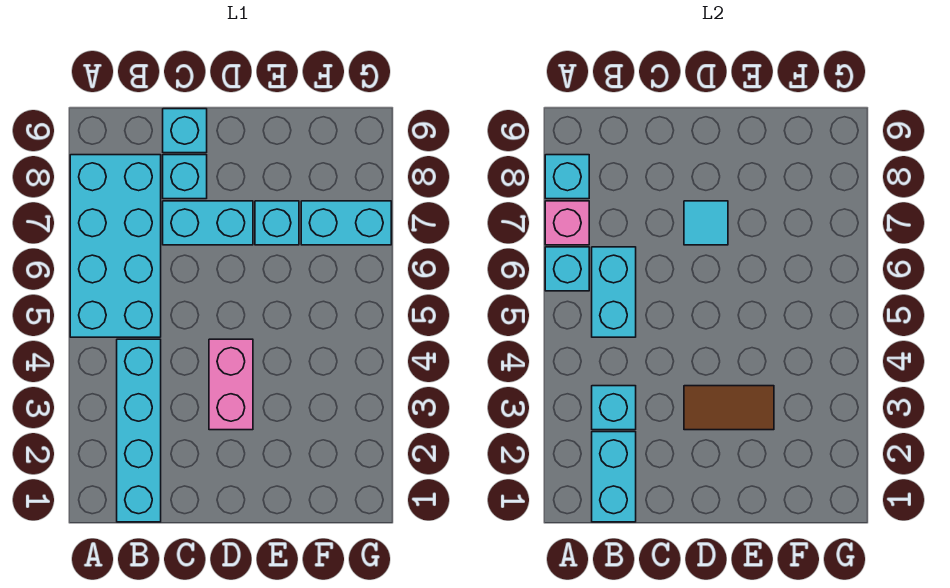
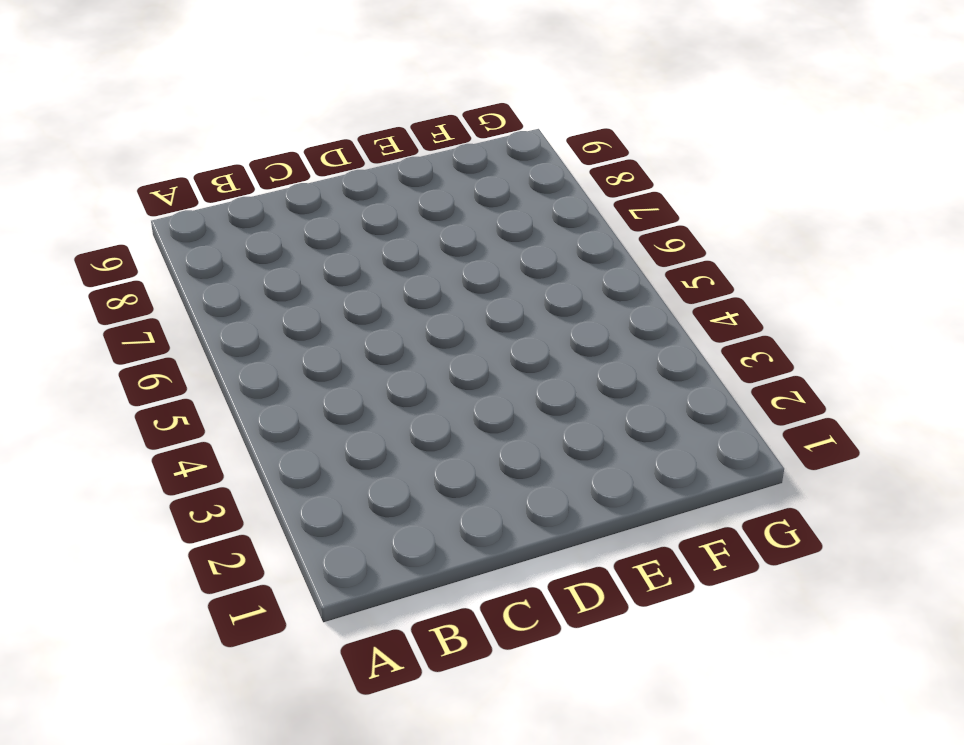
none -> cyan brick A5:B8 level 1
none -> cyan brick B1:B4 level 1
none -> cyan brick C7:D7 level 1

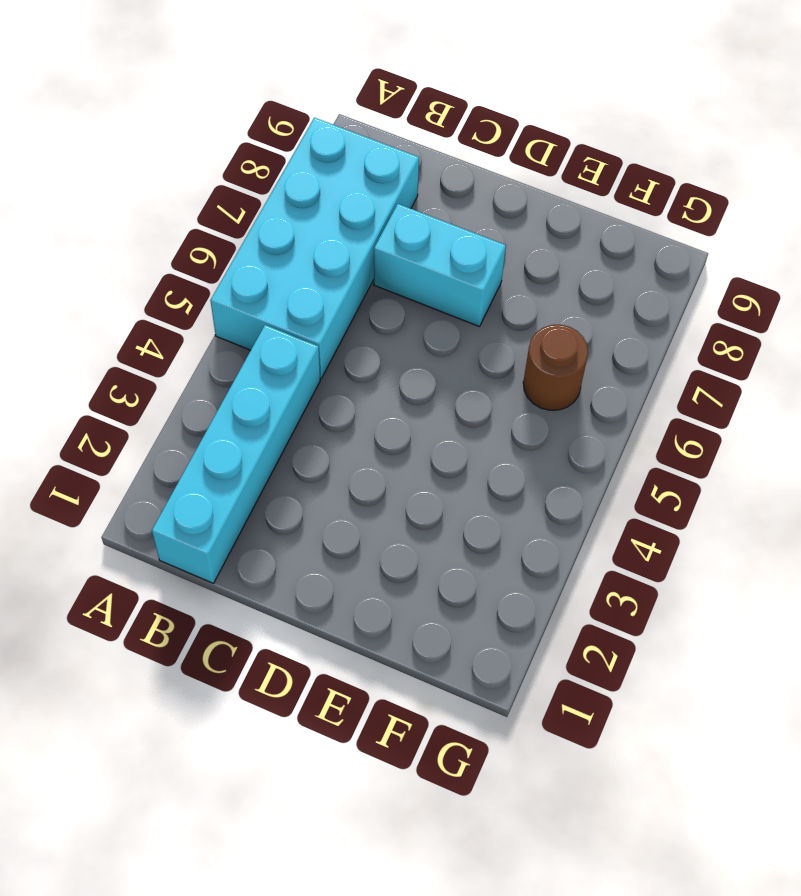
brown round brick F6 level 1 -> none
none -> cyan brick C8 level 1
none -> cyan brick C9 level 1
none -> pink brick D3:D4 level 1

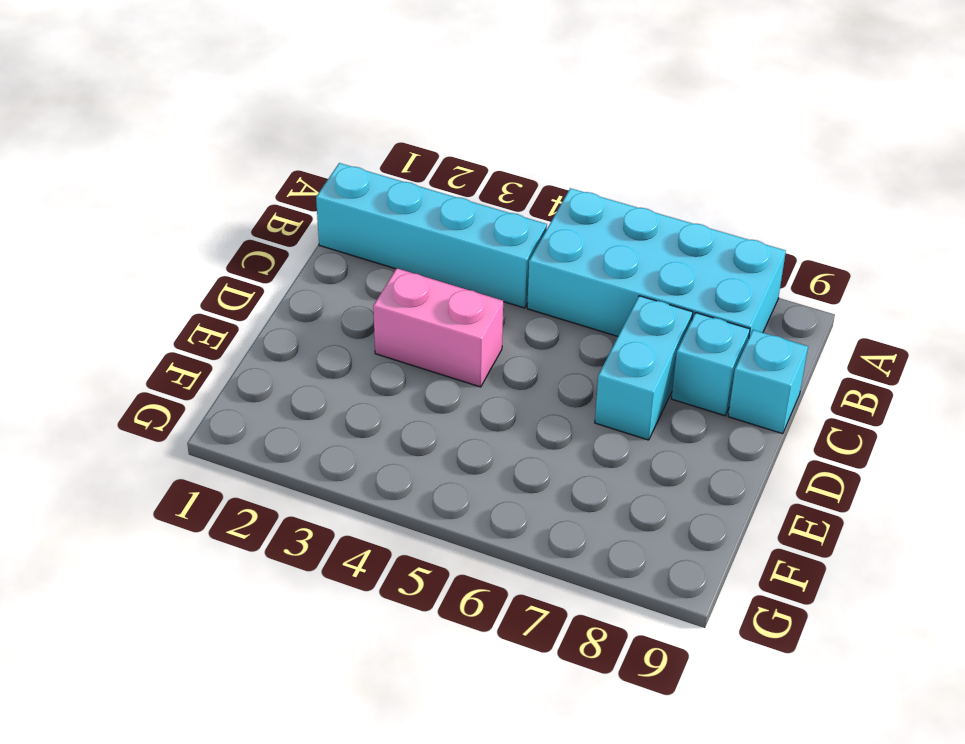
none -> cyan brick E7 level 1
none -> cyan brick F7:G7 level 1
none -> cyan brick A6 level 2

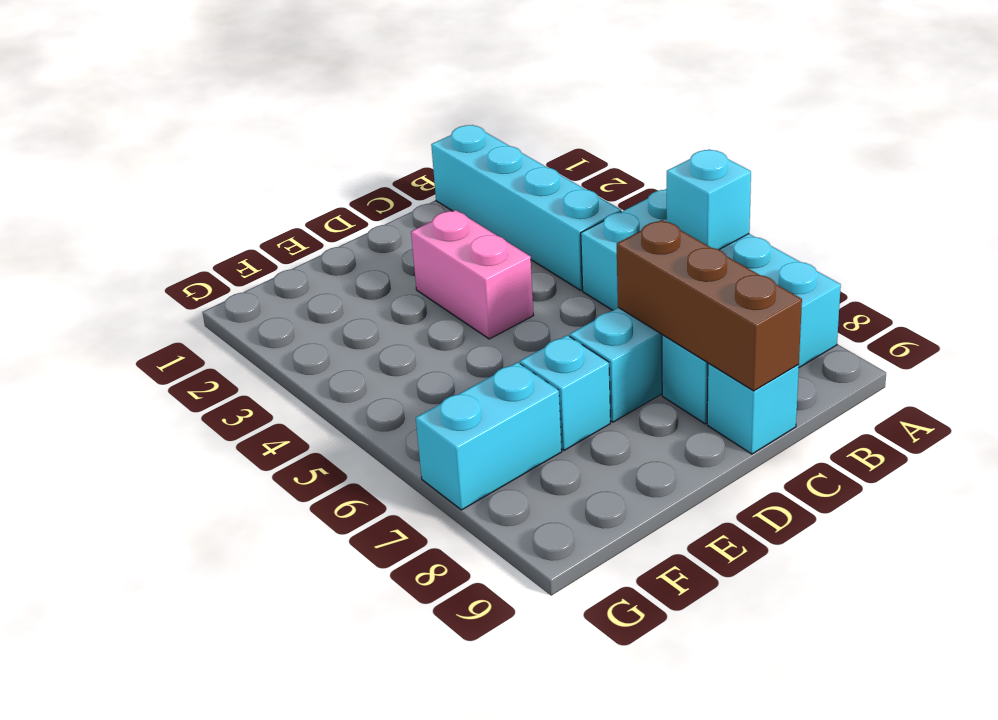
brown brick C7:C9 level 2 -> none
none -> pink brick A7 level 2
none -> cyan brick A8 level 2
none -> cyan brick B1:B2 level 2

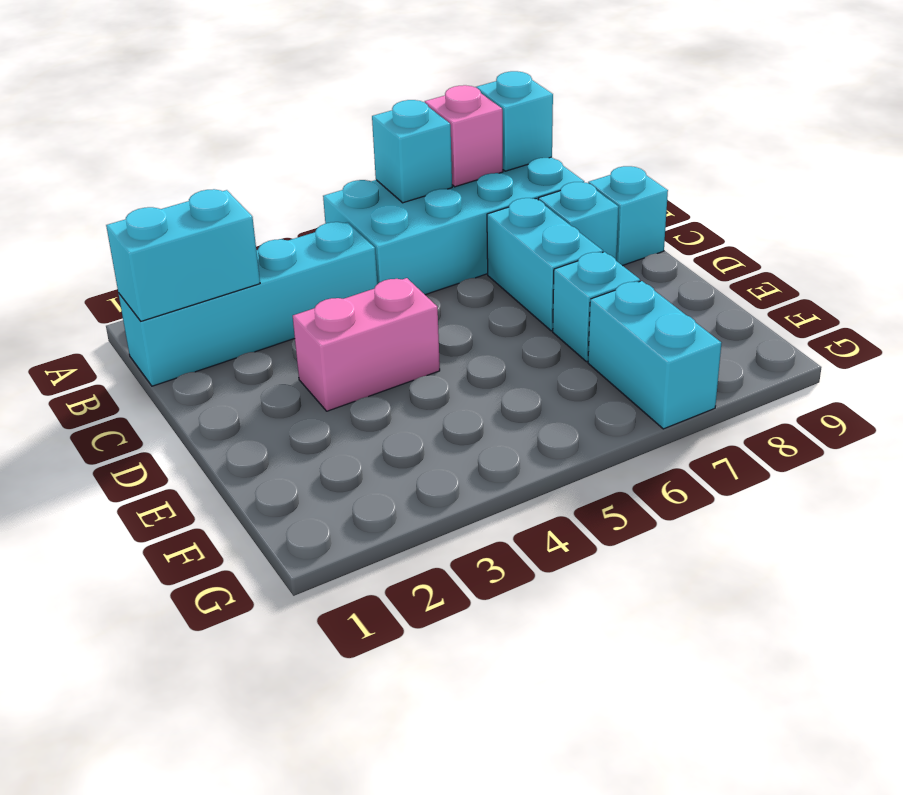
none -> cyan brick B3 level 2
none -> cyan brick B5:B6 level 2
none -> brown tile D3:E3 level 2

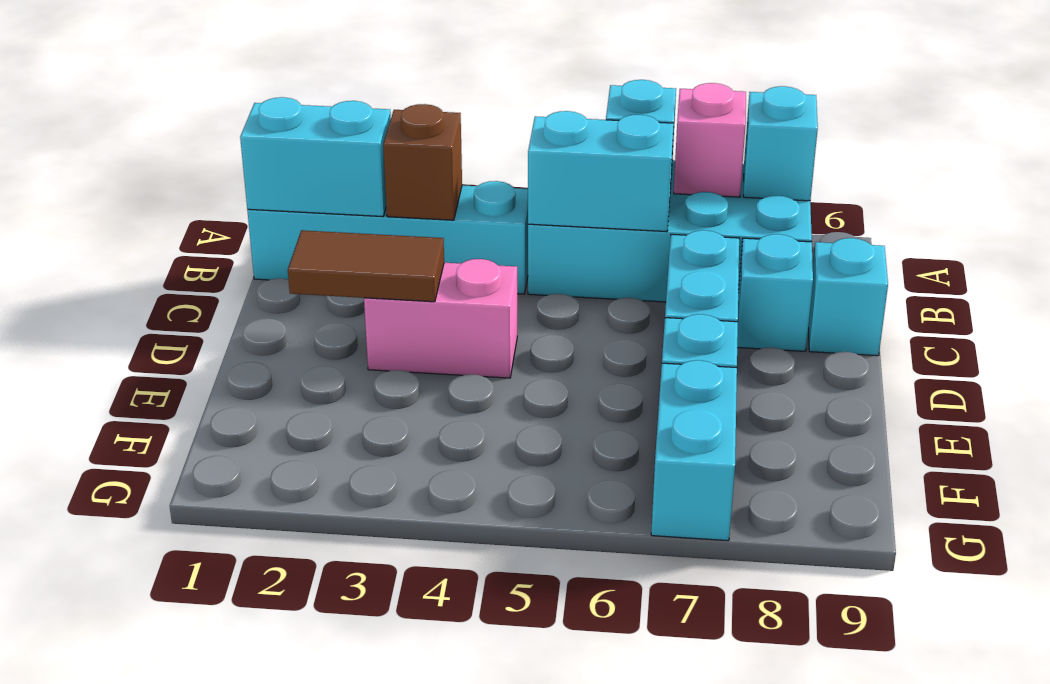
brown brick B3 level 2 -> cyan brick B3 level 2
brown tile D2:D3 level 2 -> brown tile D3:E3 level 2
none -> cyan tile D7 level 2

